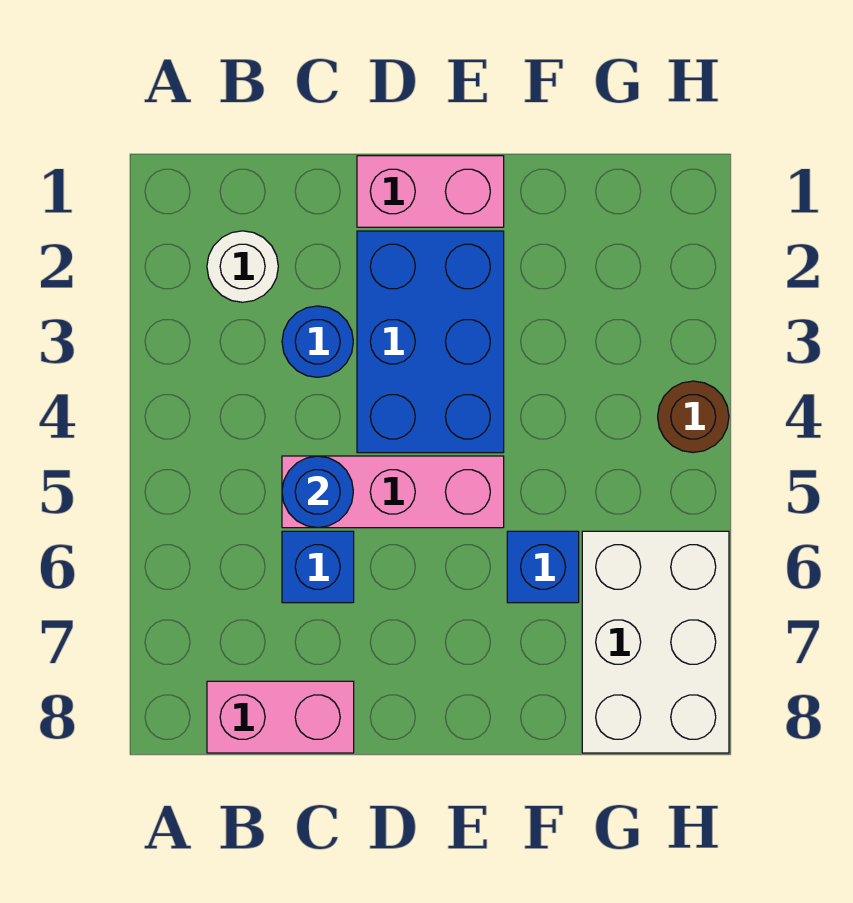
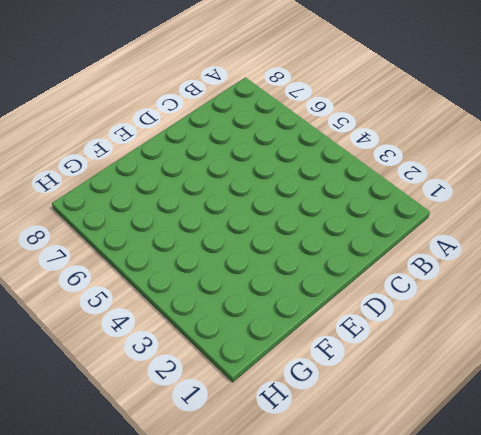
none -> white round brick B2 level 1
none -> pink brick B8:C8 level 1

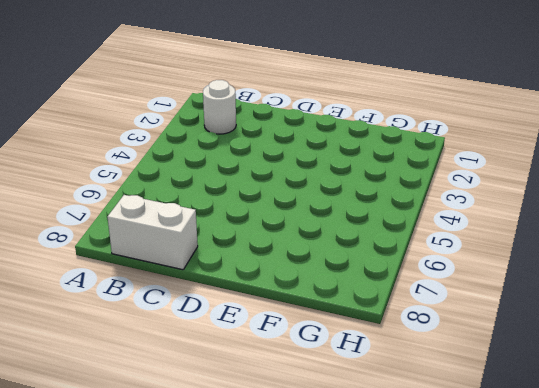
white brick B8:C8 level 1 -> pink brick B8:C8 level 1
none -> blue round brick C3 level 1
none -> pink brick C5:E5 level 1

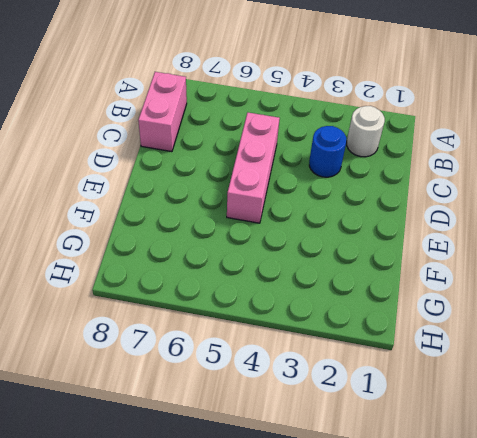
none -> blue brick C6 level 1
none -> pink brick D1:E1 level 1

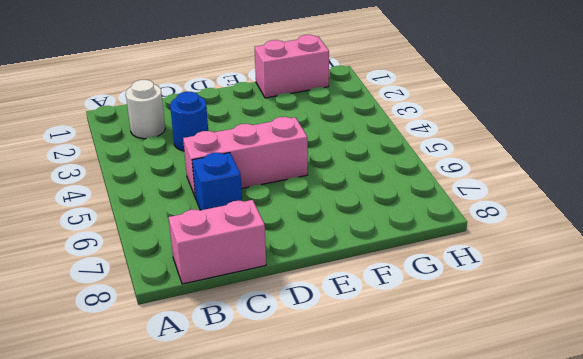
pink brick F1:G1 level 1 -> pink brick D1:E1 level 1
none -> blue brick D2:E4 level 1
none -> blue brick F6 level 1

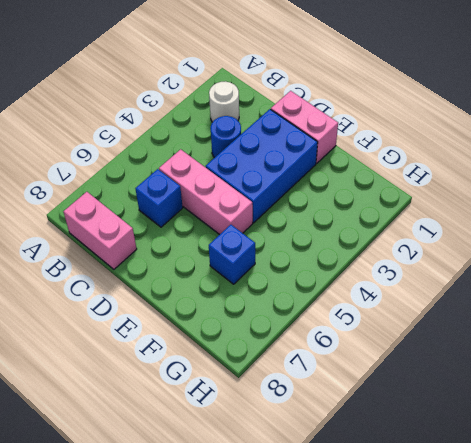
none -> white brick G6:H8 level 1
none -> brown round brick H4 level 1

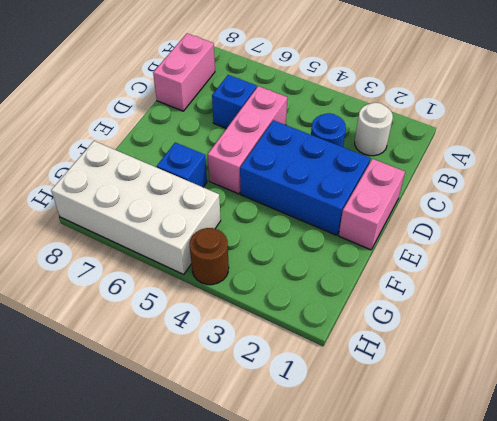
white brick G5:H8 level 1 -> white brick G6:H8 level 1
none -> blue round brick C5 level 2

